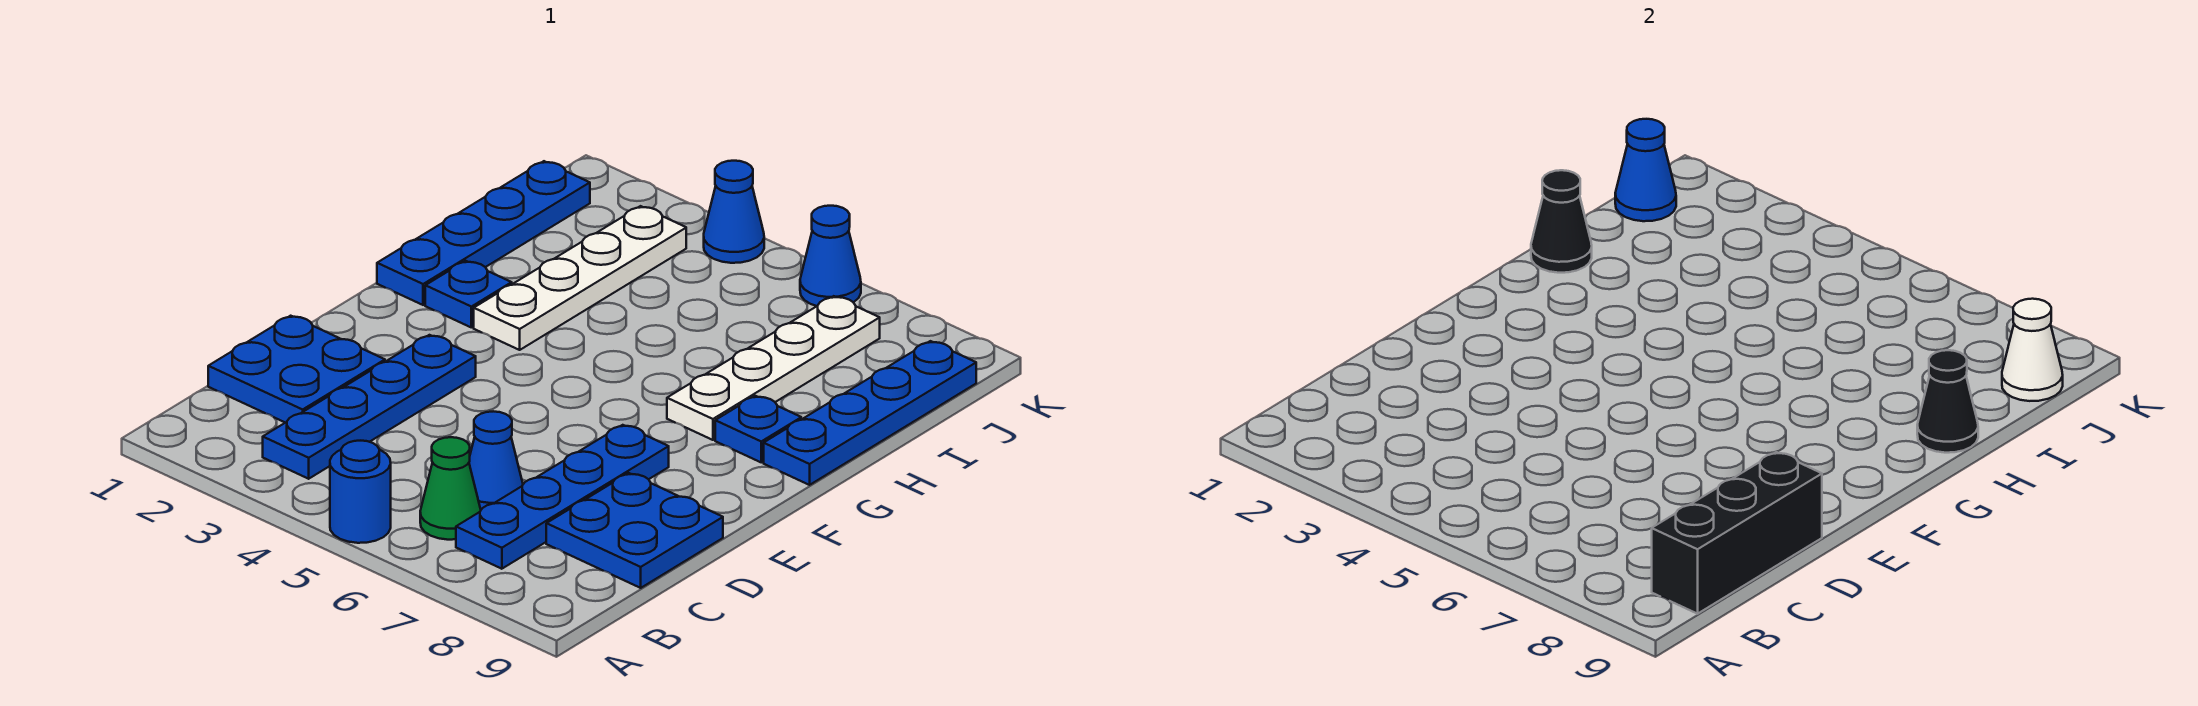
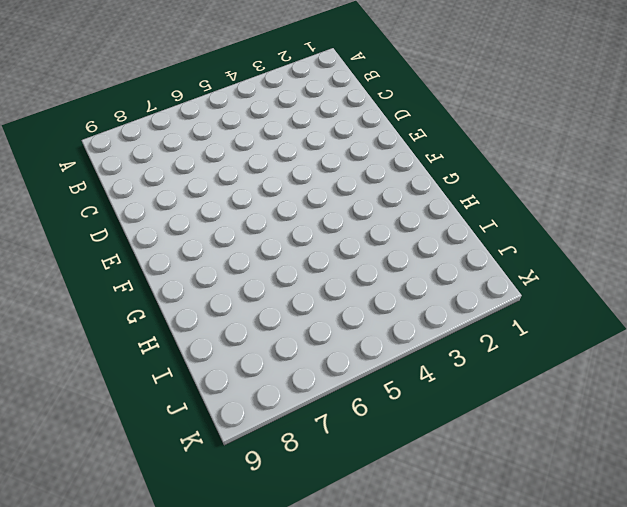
none -> blue round brick A5 level 1
none -> blue plate B3:E3 level 1
none -> green cone B6 level 1

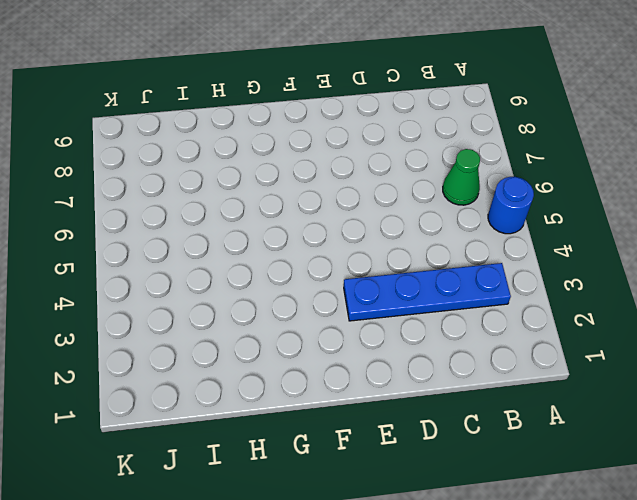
none -> blue plate B7:E7 level 1
none -> blue plate C1:D2 level 1
none -> blue cone C6 level 1

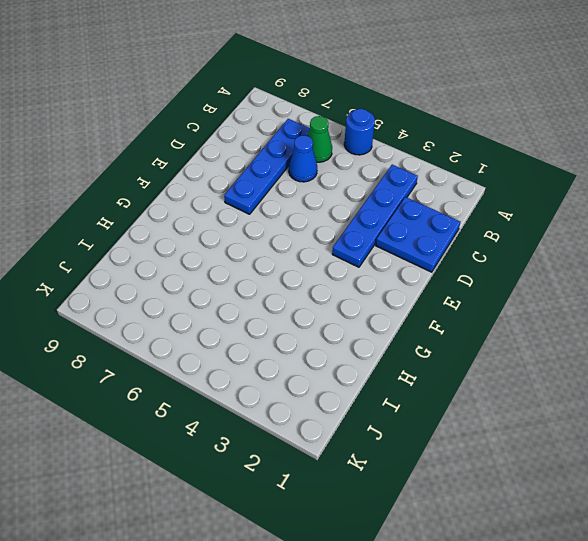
none -> blue plate C8:D9 level 1
none -> blue plate G1:J1 level 1
none -> blue plate G2 level 1

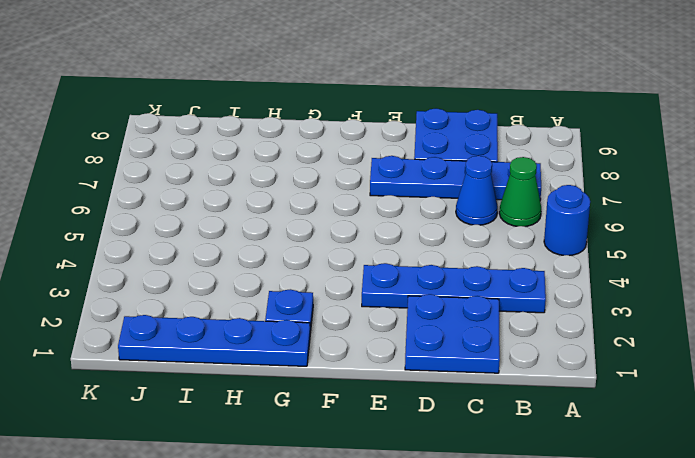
none -> white plate G3:J3 level 1
none -> white plate G7:J7 level 1
none -> blue plate G8 level 1

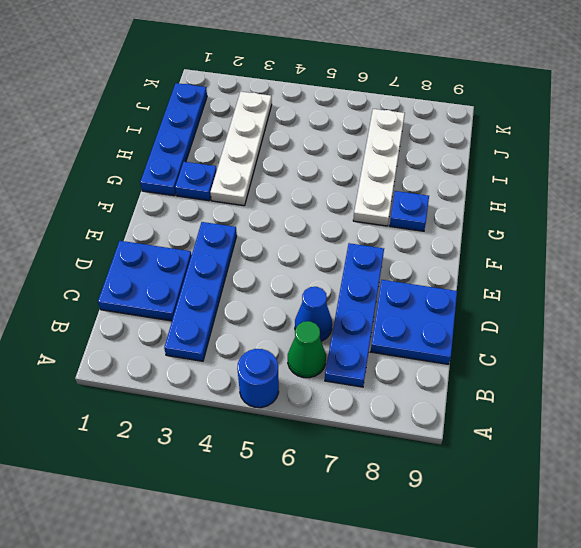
none -> blue plate G9:J9 level 1
none -> blue cone K4 level 1
none -> blue cone K6 level 1

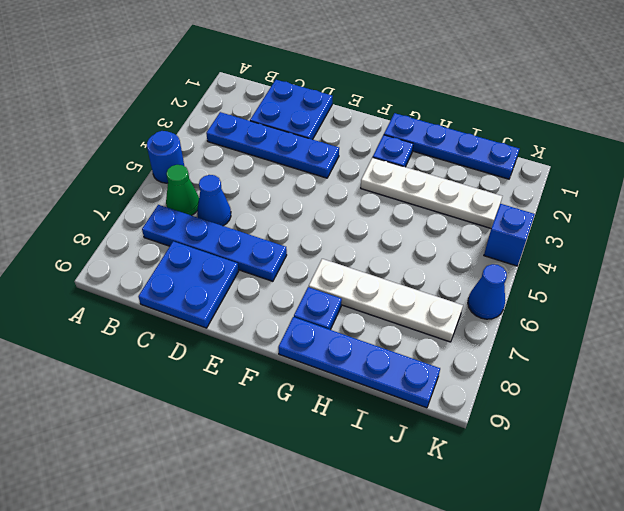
blue brick K4 level 1 -> blue cone K4 level 1
none -> black brick B9:D9 level 2
none -> black cone H1 level 2
none -> black cone H9 level 2

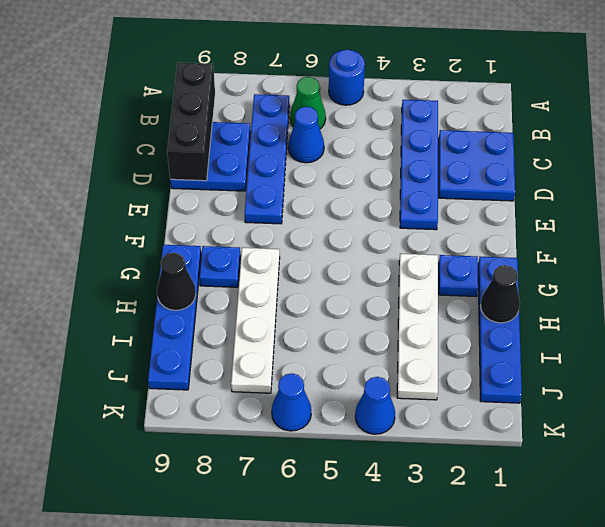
none -> blue cone J1 level 2
none -> white cone J9 level 2

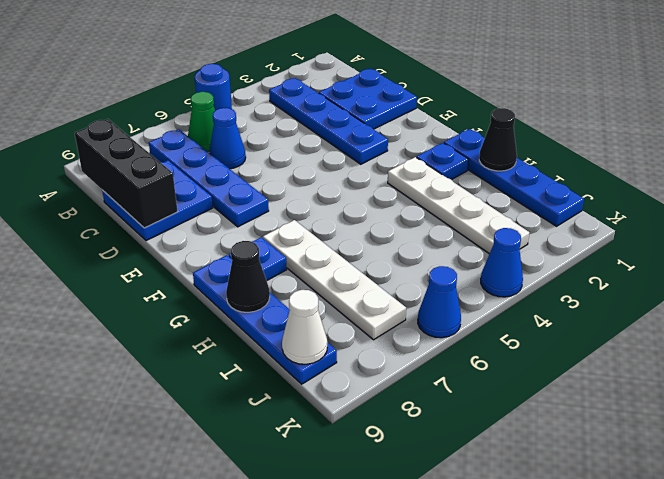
none -> blue cone J1 level 2

